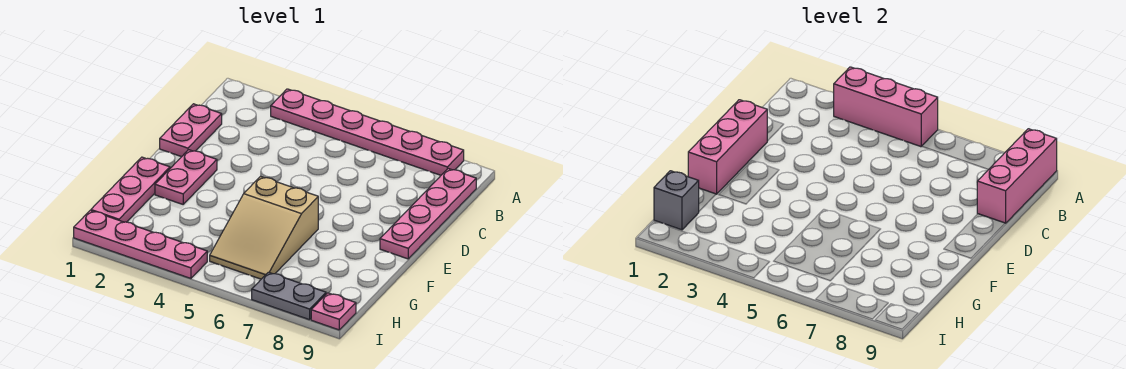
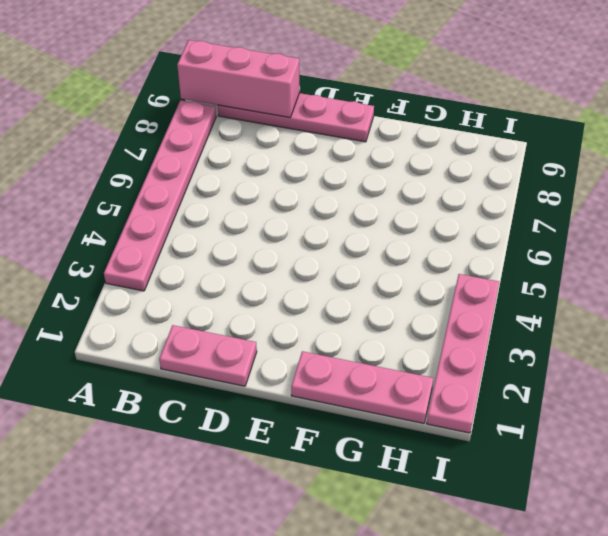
none -> pink plate E2:F2 level 1
none -> tan slope F5:H6 level 1 top F
none -> grey plate I7:I8 level 1

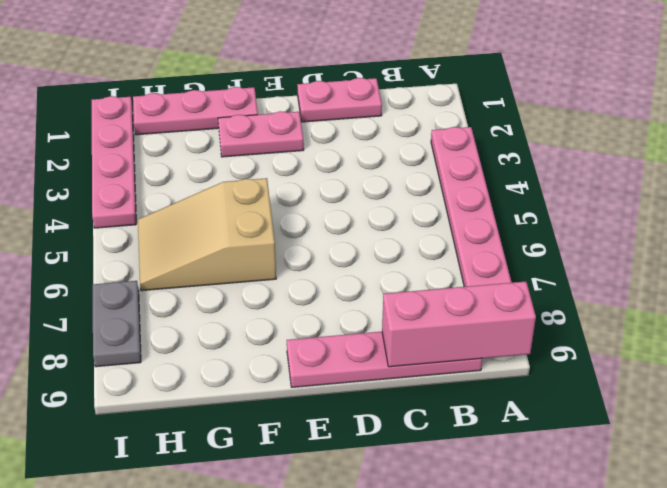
none -> pink plate I9 level 1
none -> pink brick A3:A5 level 2
none -> pink brick D1:F1 level 2

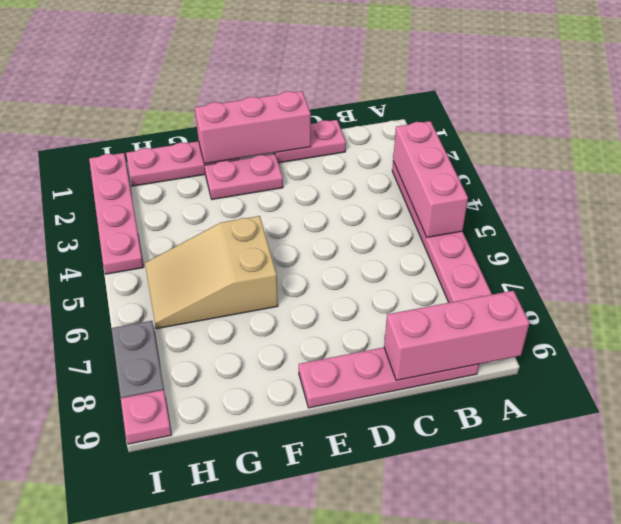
none -> grey brick H1 level 2

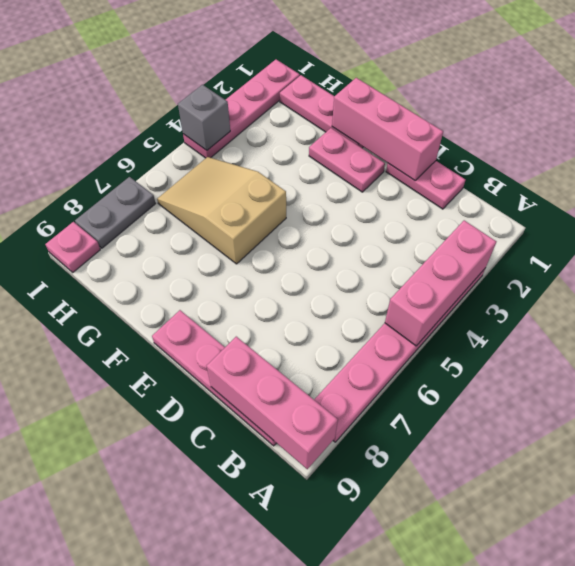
grey brick I4 level 2 -> grey brick H1 level 2

